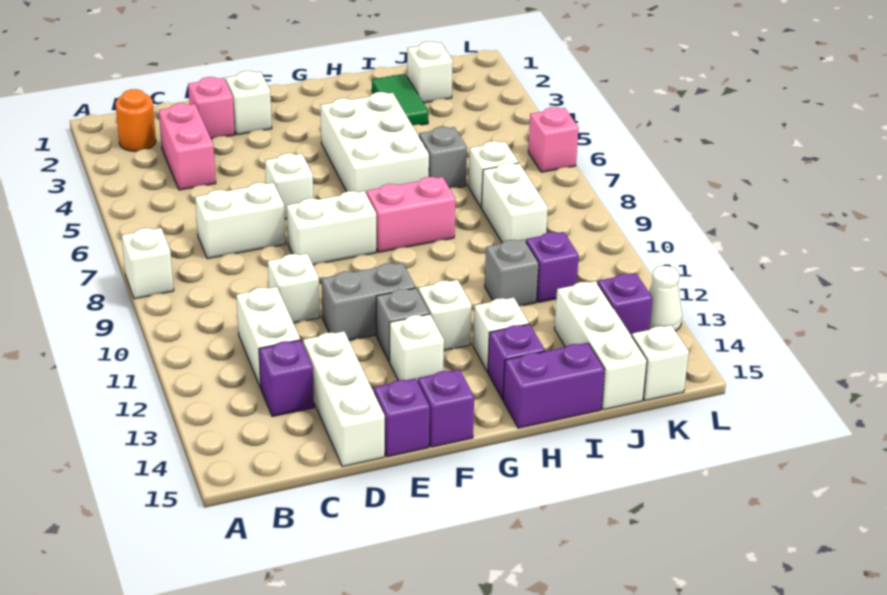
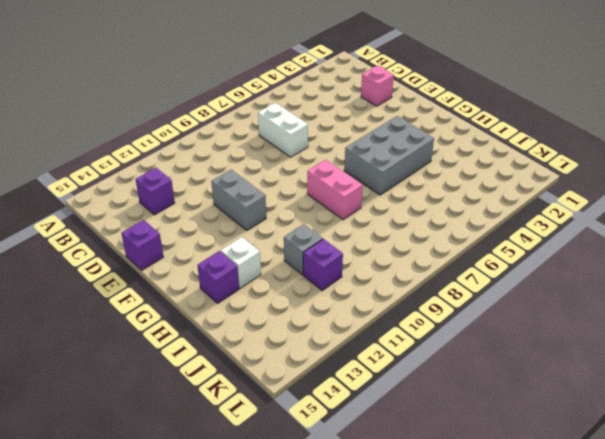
grey brick G4:H6 level 1 -> white brick G4:H6 level 1
none -> white brick A8 level 1
none -> orange round brick B2 level 1
none -> pink brick C3:C4 level 1
none -> white brick C11:C12 level 1

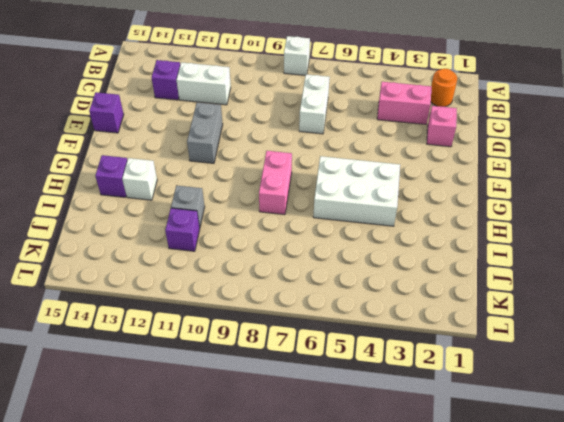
none -> white brick D10 level 1
none -> white brick D13:D15 level 1
none -> white brick E2 level 1
none -> white brick E6 level 1

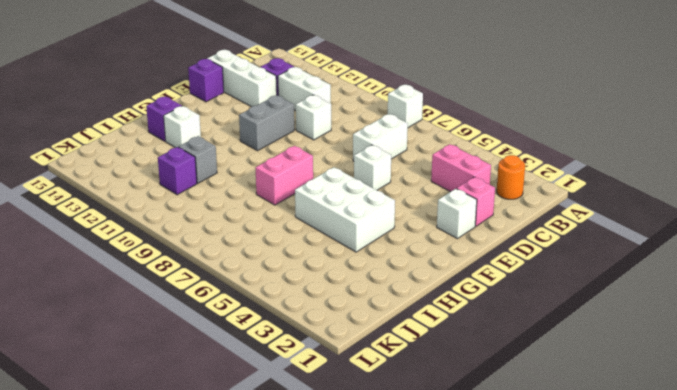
none -> white brick E8:F8 level 1
none -> grey brick F12 level 1
none -> white brick F13 level 1
none -> purple brick F15 level 1

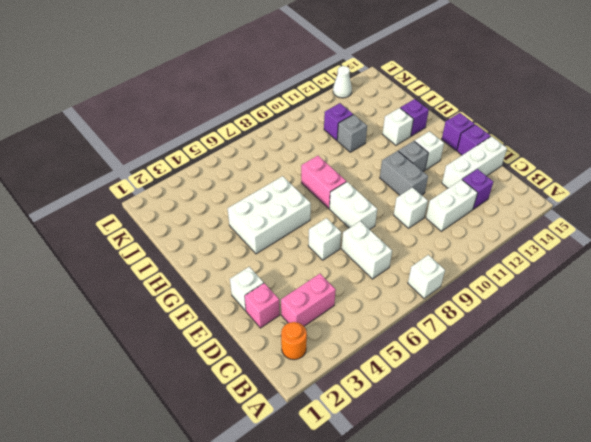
none -> white brick G12 level 1
none -> purple brick H15:I15 level 1
none -> green tile I2:I3 level 1
none -> grey brick I6 level 1

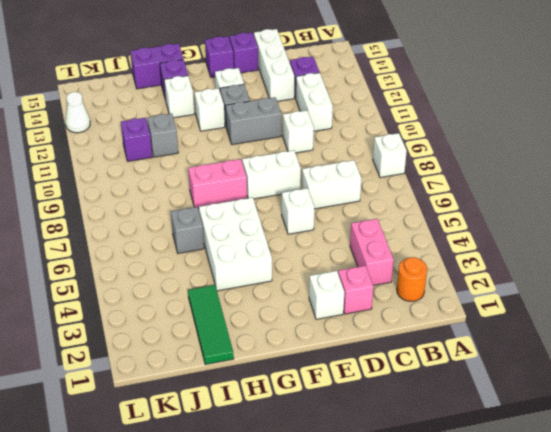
green tile I1:I3 level 1 -> green tile I2:I3 level 1
none -> white brick J2 level 1
none -> white brick J7 level 1
none -> white brick J8:J9 level 1
none -> white brick J13:J15 level 1

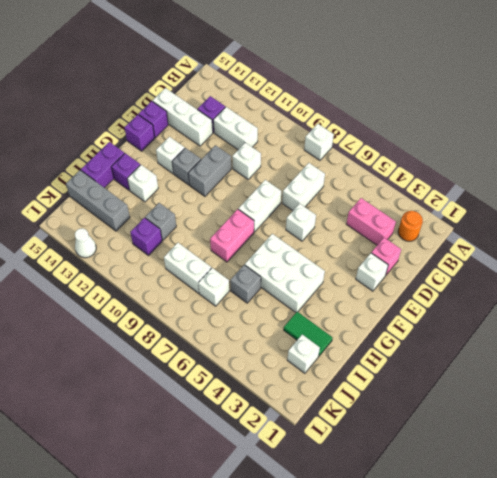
grey brick J13:J15 level 1 -> white brick J13:J15 level 1
none -> white brick G12 level 1
none -> purple brick K13 level 1
none -> white brick K15 level 1
none -> pink brick L6 level 1

